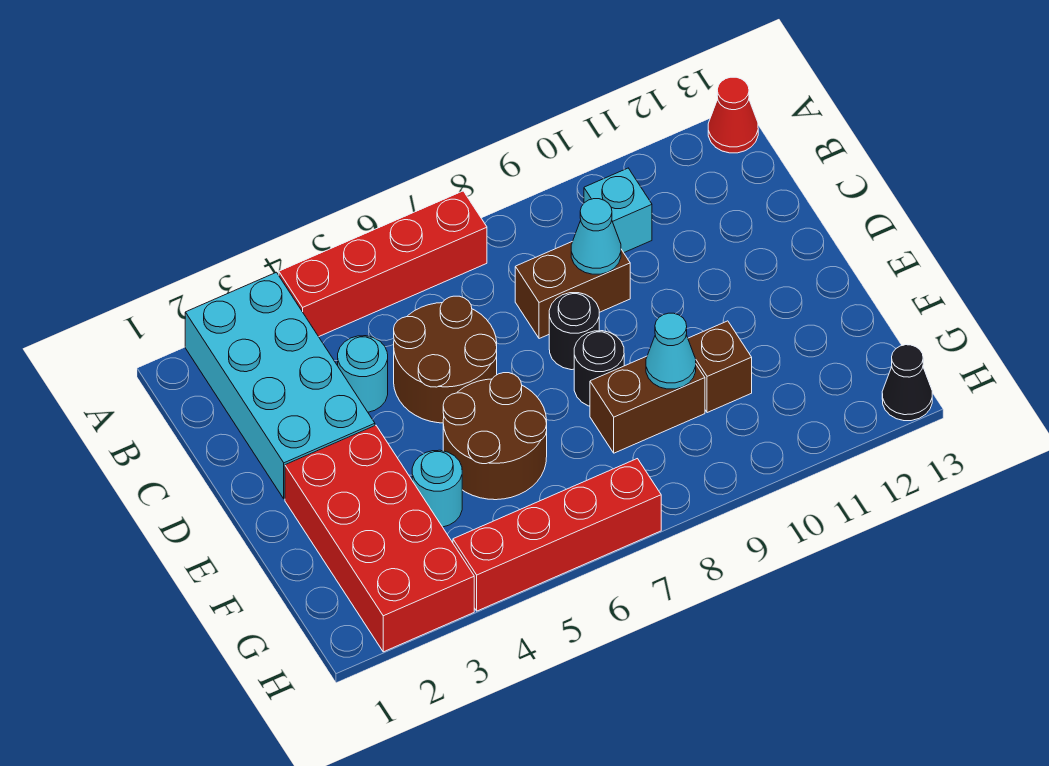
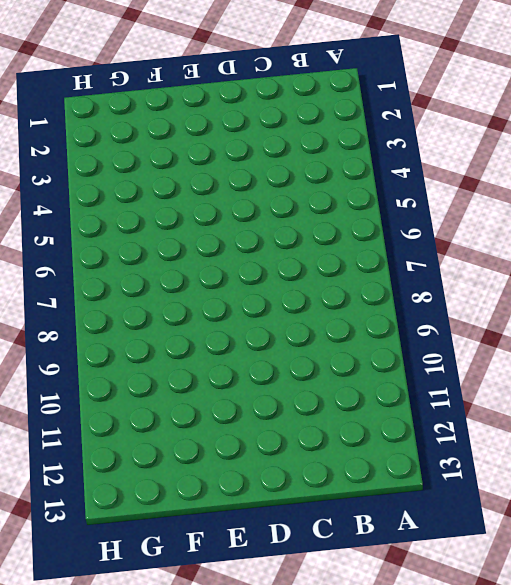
none -> cyan brick A2:D3 level 1
none -> red brick A4:A7 level 1
none -> red cone A13 level 1

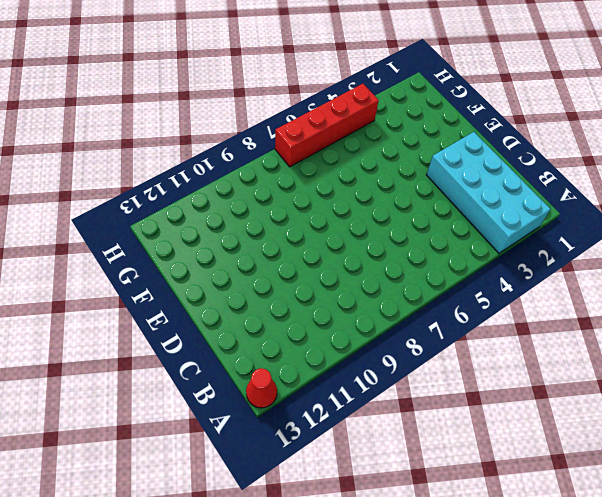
none -> red brick A4:A7 level 1
none -> cyan brick B10 level 1
none -> cyan round brick C4 level 1

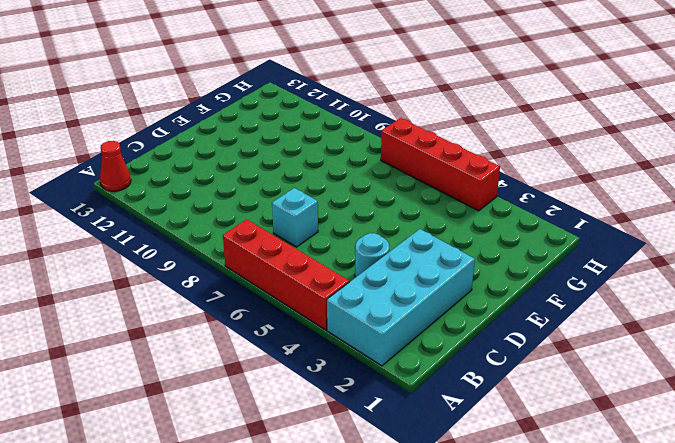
cyan brick C7 level 1 -> cyan brick B10 level 1
none -> brown round brick C5:D6 level 1
none -> brown brick C8:C9 level 1
none -> black round brick D8 level 1

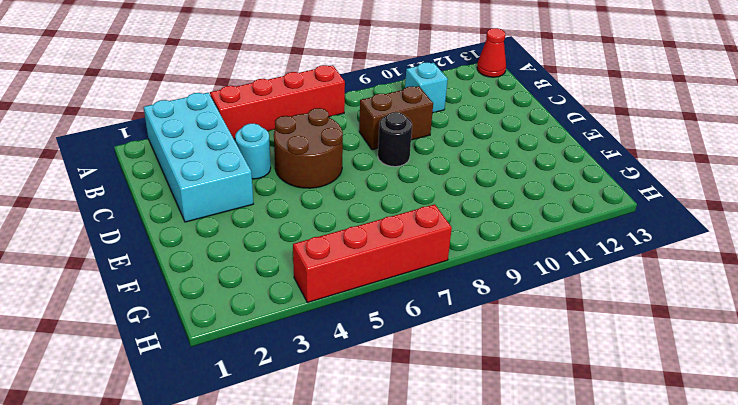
none -> red brick E2:H3 level 1
none -> brown round brick E5:F6 level 1
none -> black round brick E8 level 1

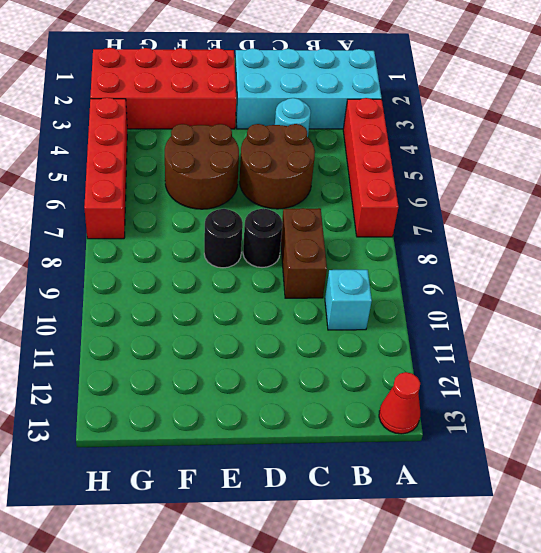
none -> cyan round brick F4 level 1
none -> brown brick F8:F9 level 1
none -> brown brick F10 level 1

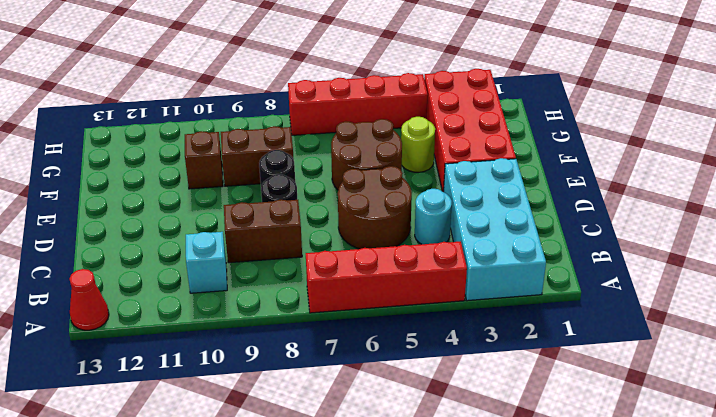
lime round brick F4 level 1 -> cyan round brick F4 level 1
none -> black cone H13 level 1
none -> cyan cone C9 level 2
none -> cyan cone F9 level 2

